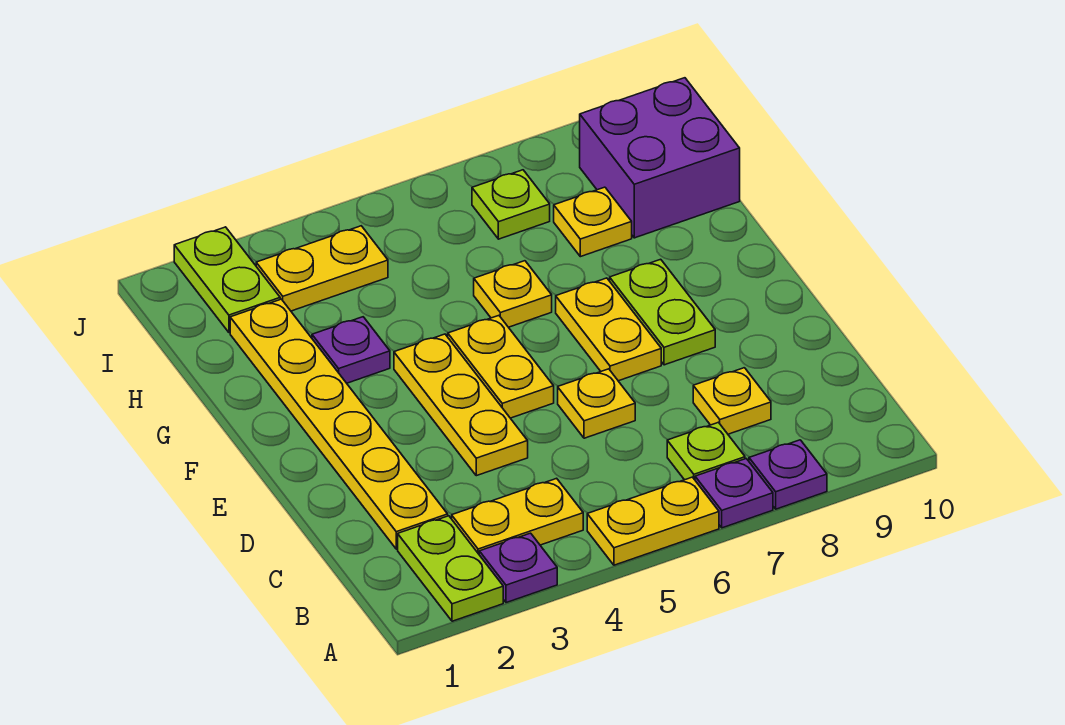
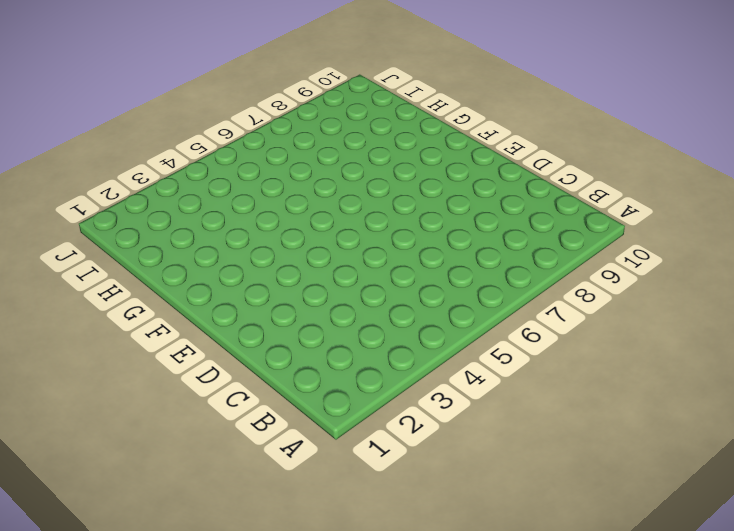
none -> lime plate A2:B2 level 1
none -> purple plate A3 level 1
none -> yellow plate A5:A6 level 1

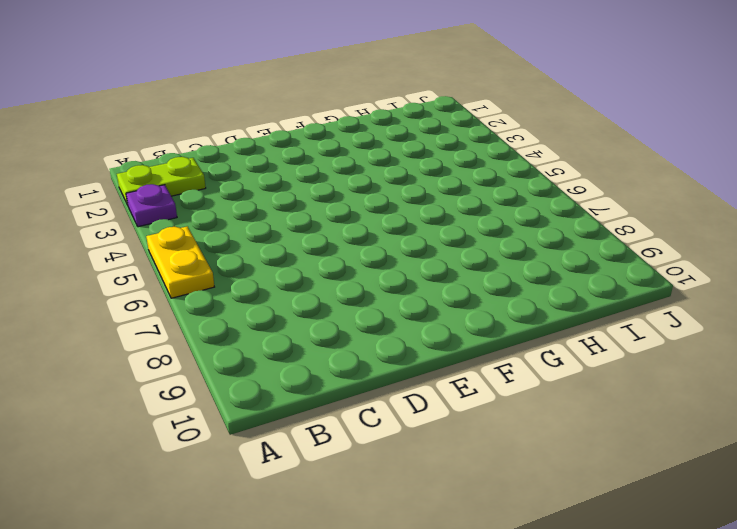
none -> purple plate A7 level 1
none -> purple plate A8 level 1
none -> yellow plate B3:B4 level 1

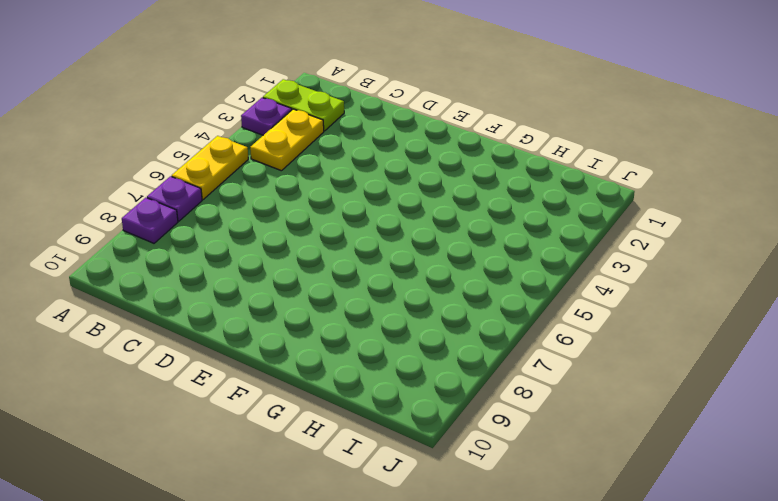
none -> lime plate B7 level 1
none -> yellow plate C2:H2 level 1
none -> yellow plate C8 level 1

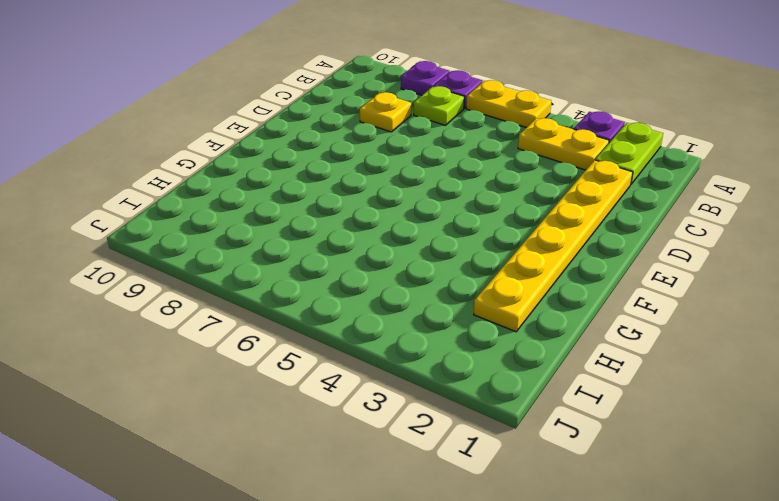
none -> yellow plate D4:F4 level 1
none -> yellow plate D6 level 1
none -> yellow plate E5:F5 level 1

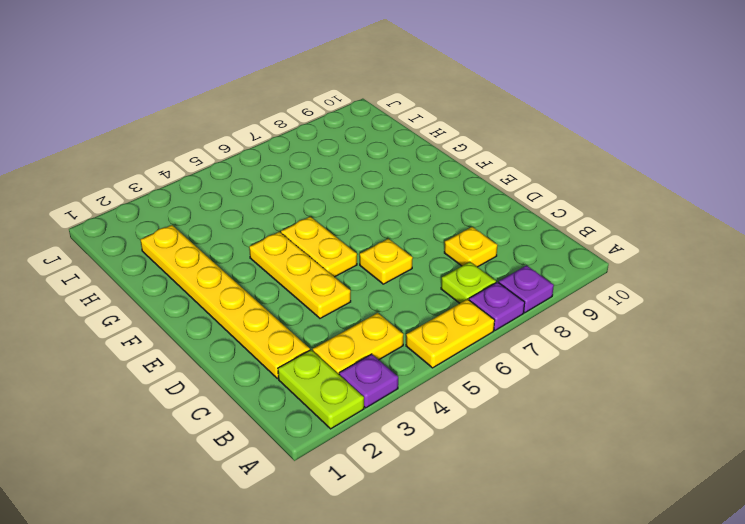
none -> yellow plate E7:F7 level 1
none -> lime plate E8:F8 level 1
none -> purple plate G3 level 1

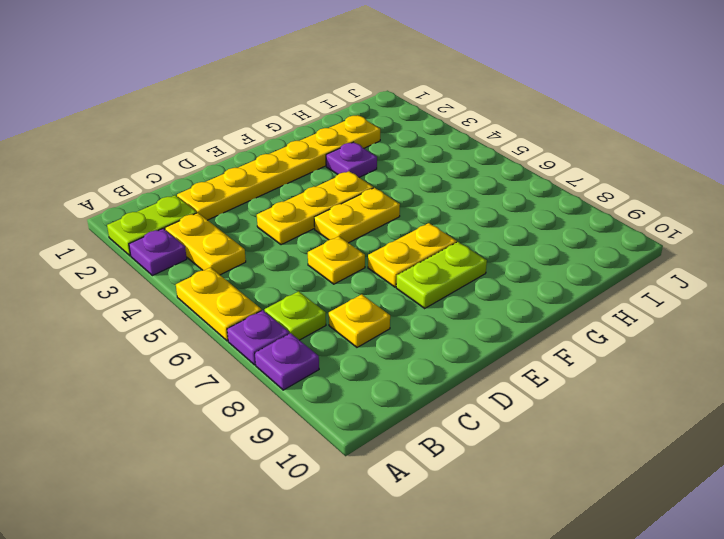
none -> yellow plate G6 level 1
none -> yellow plate H8 level 1
none -> purple brick H9:I10 level 1

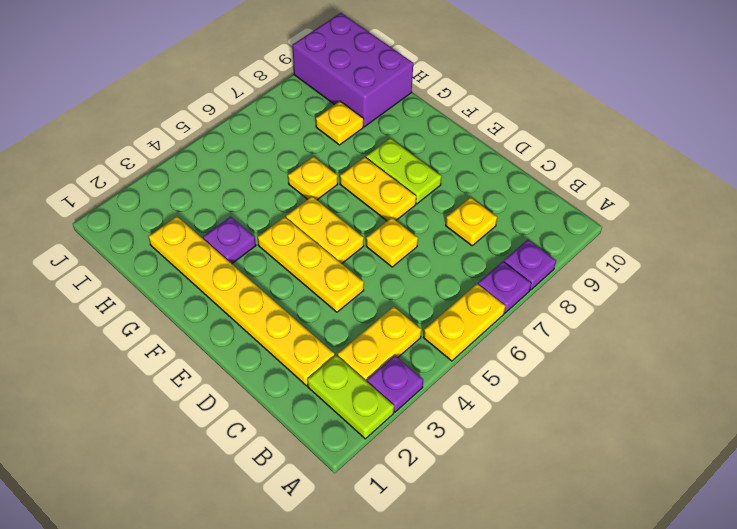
purple brick H9:J10 level 1 -> purple brick H9:I10 level 1
none -> lime plate B7 level 1
none -> lime plate I2:J2 level 1
none -> yellow plate I3:I4 level 1

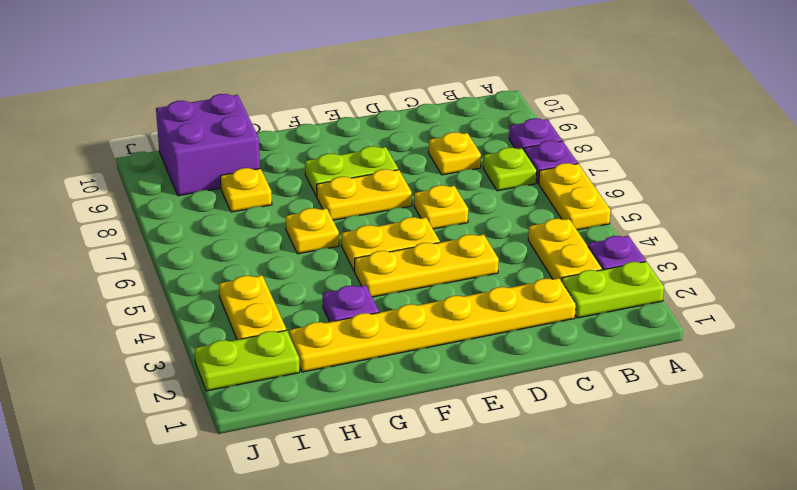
none -> lime plate I7 level 1

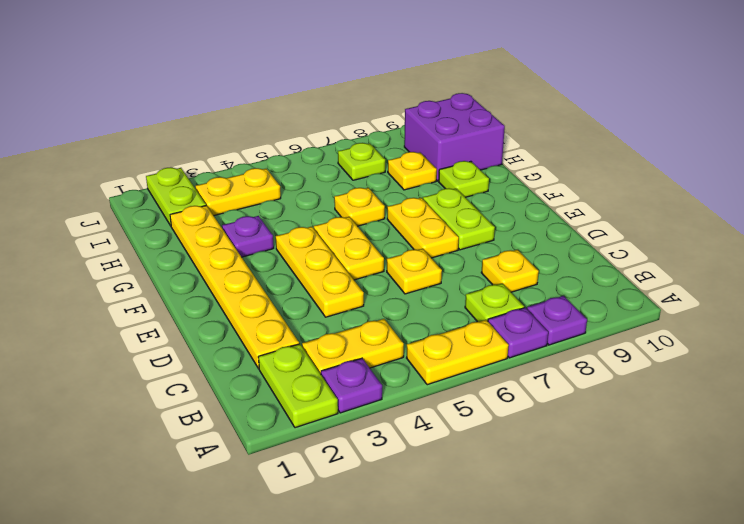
lime plate G9 level 1 -> none

